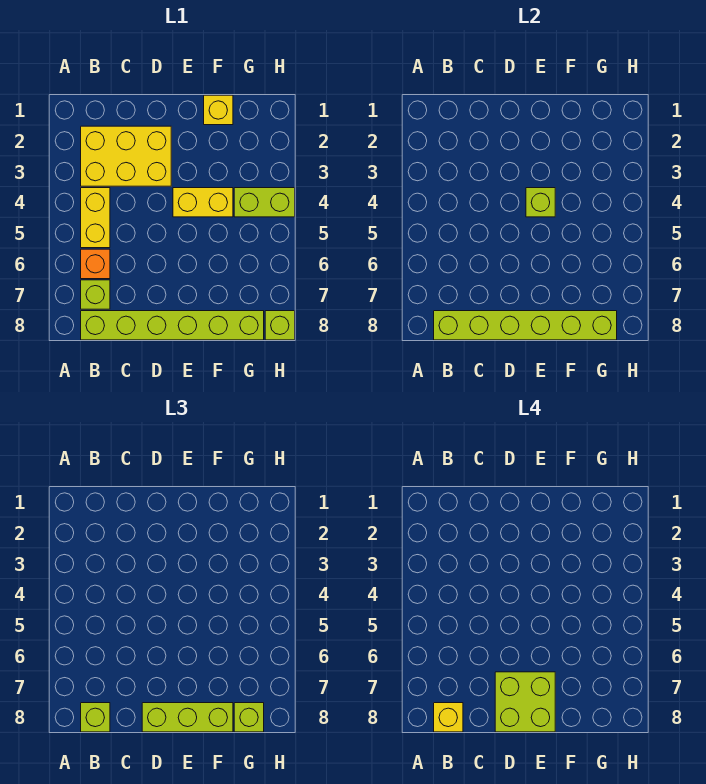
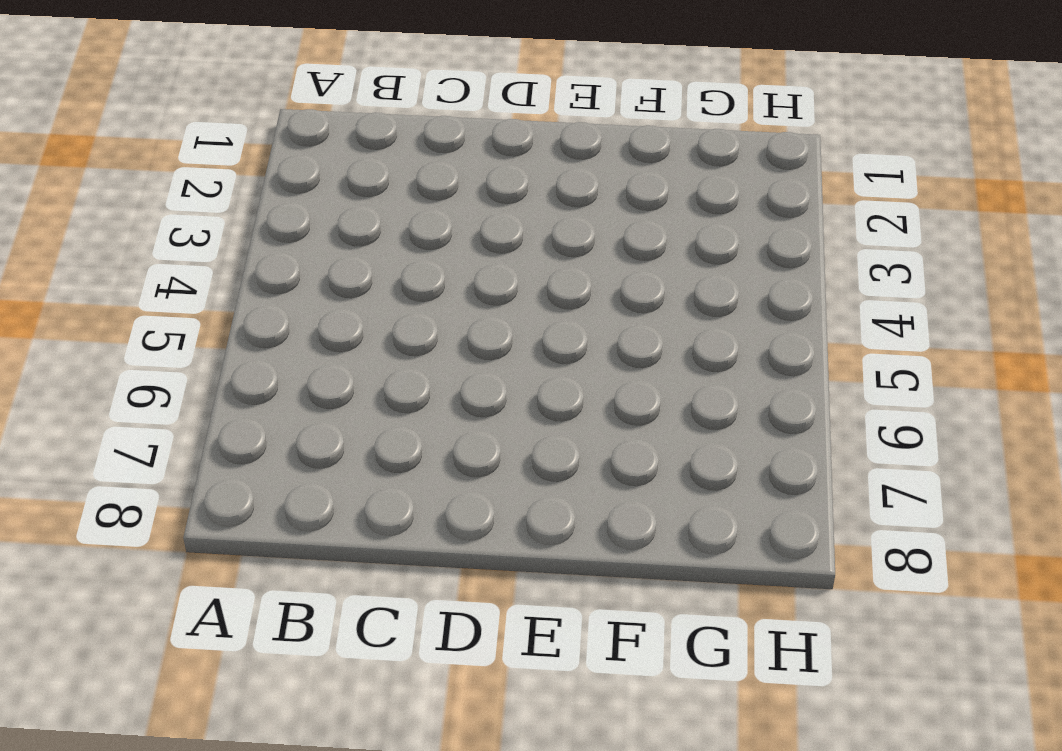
none -> yellow brick B2:D3 level 1
none -> yellow brick B4:B5 level 1
none -> orange brick B6 level 1

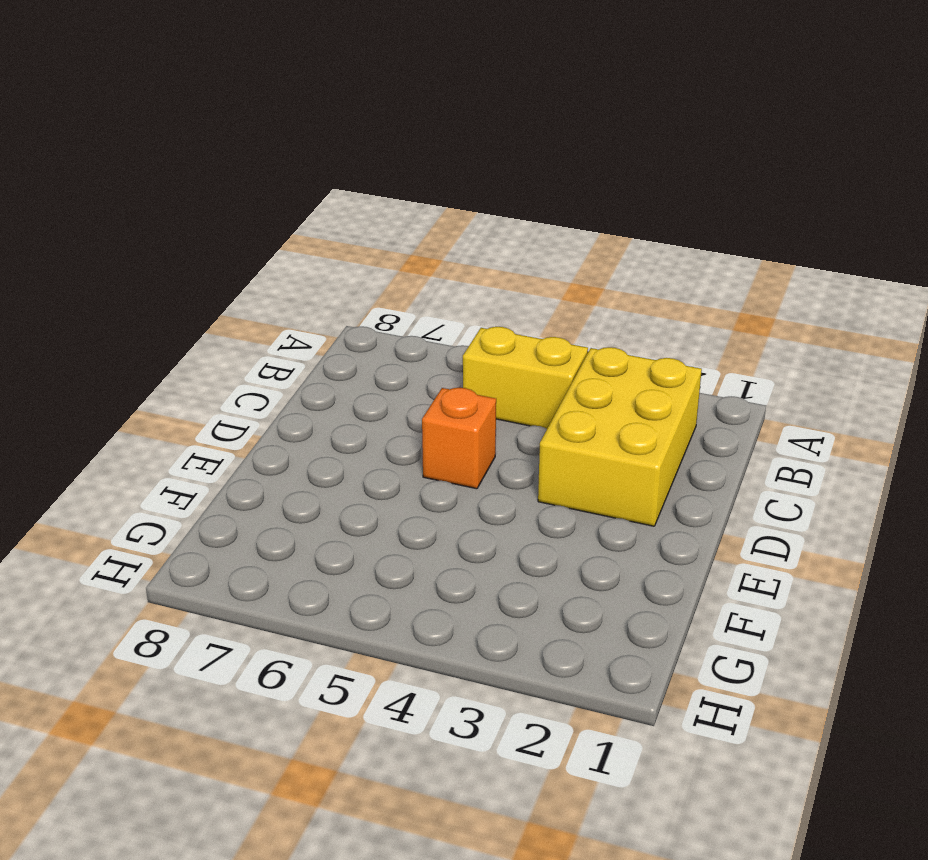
orange brick D5 level 1 -> orange brick B6 level 1
none -> lime brick B7 level 1
none -> lime brick B8:G8 level 1
none -> yellow brick E4:F4 level 1

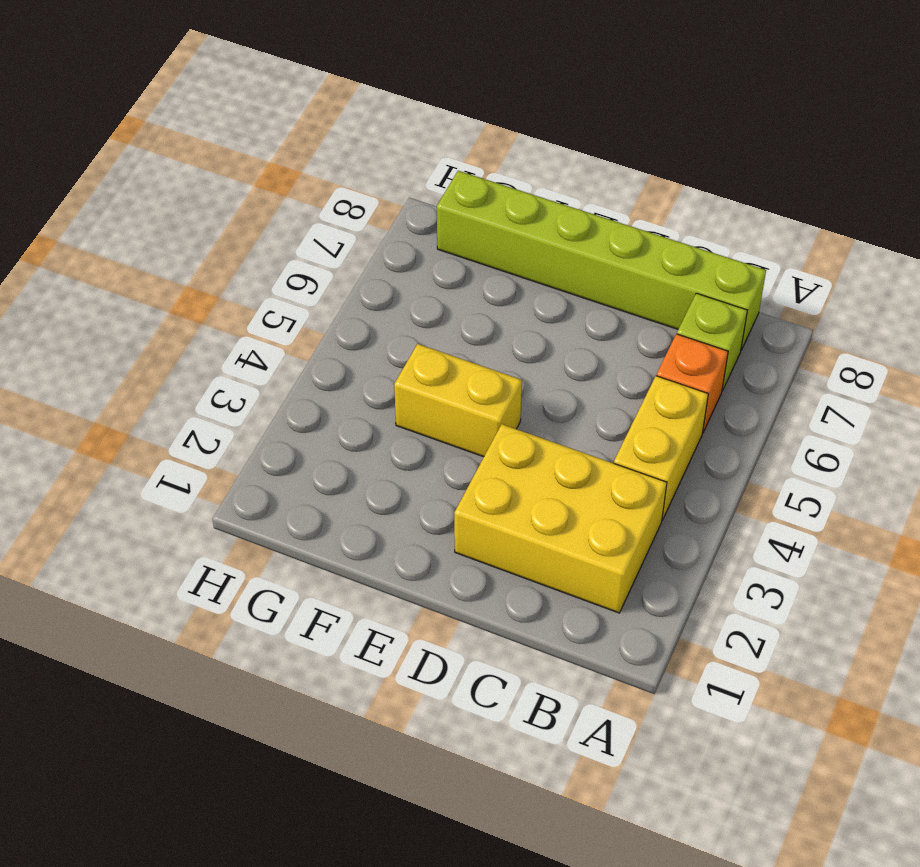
none -> yellow brick F1 level 1
none -> lime brick G4:H4 level 1
none -> lime brick H8 level 1

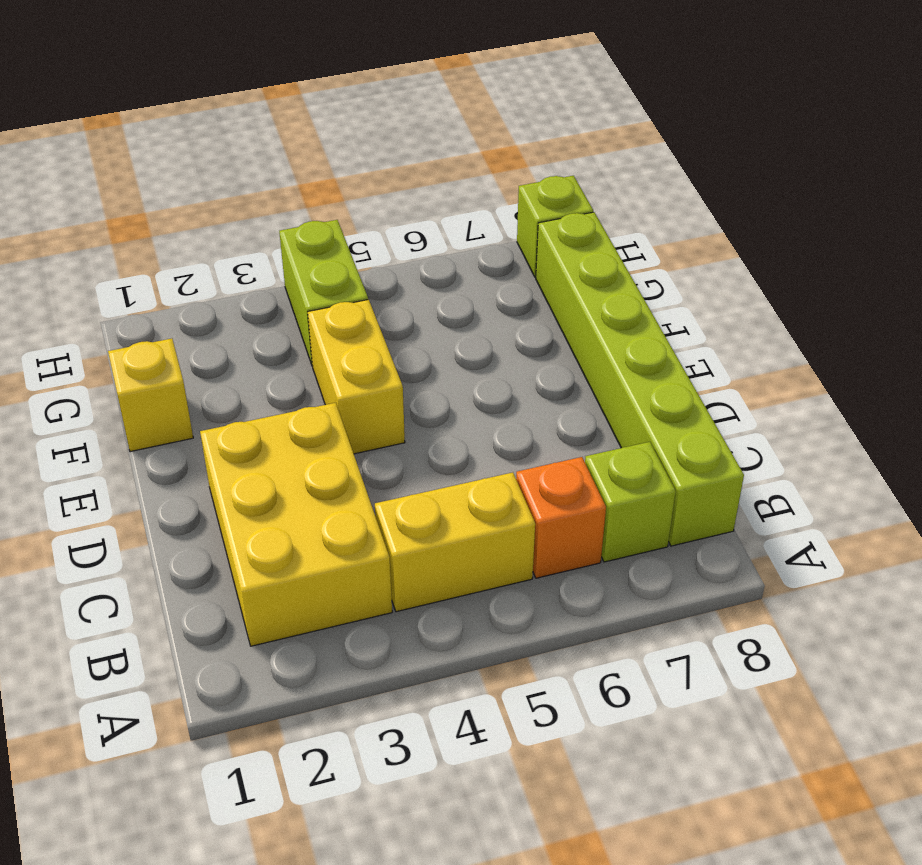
none -> lime brick B8:G8 level 2
none -> lime brick E4 level 2
none -> lime brick B8 level 3

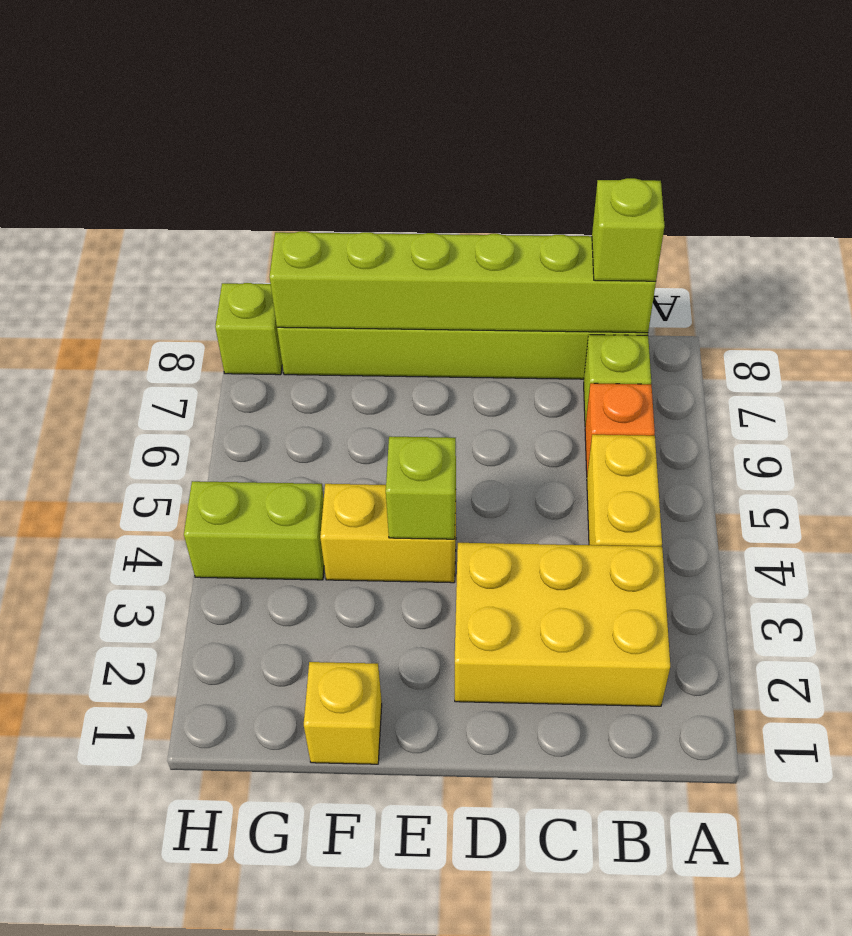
none -> lime brick D8:F8 level 3
none -> lime brick G8 level 3
none -> yellow brick B8 level 4

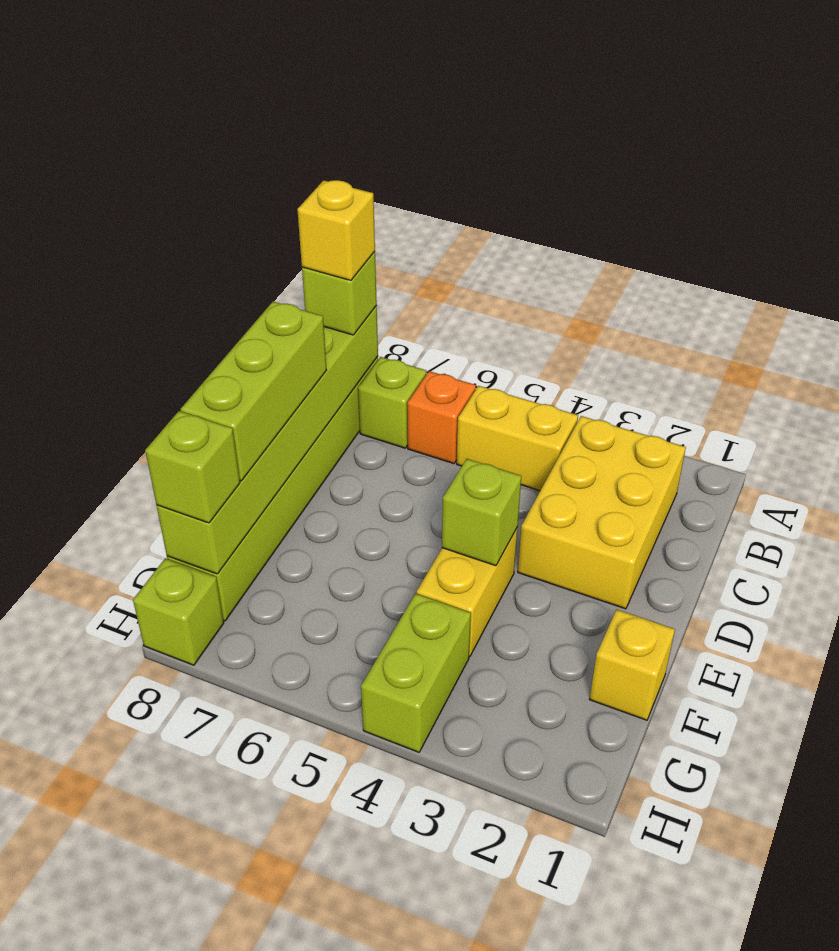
none -> lime brick D7:E8 level 4

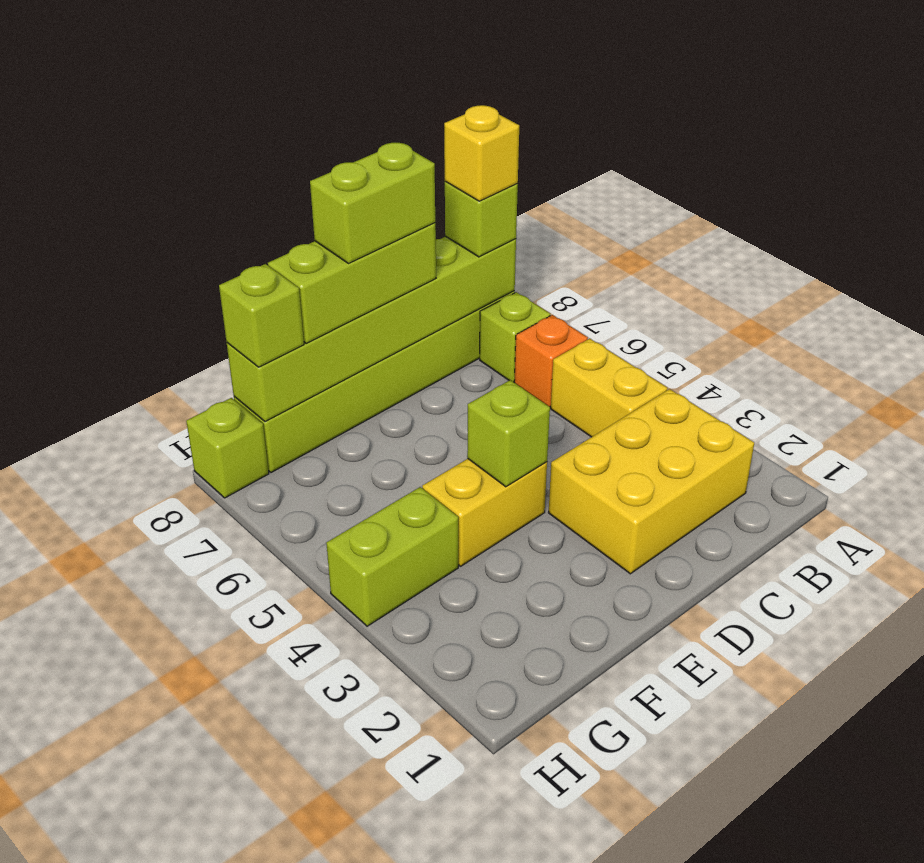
lime brick D8:E8 level 4 -> lime brick D7:E8 level 4
none -> yellow brick F1 level 1

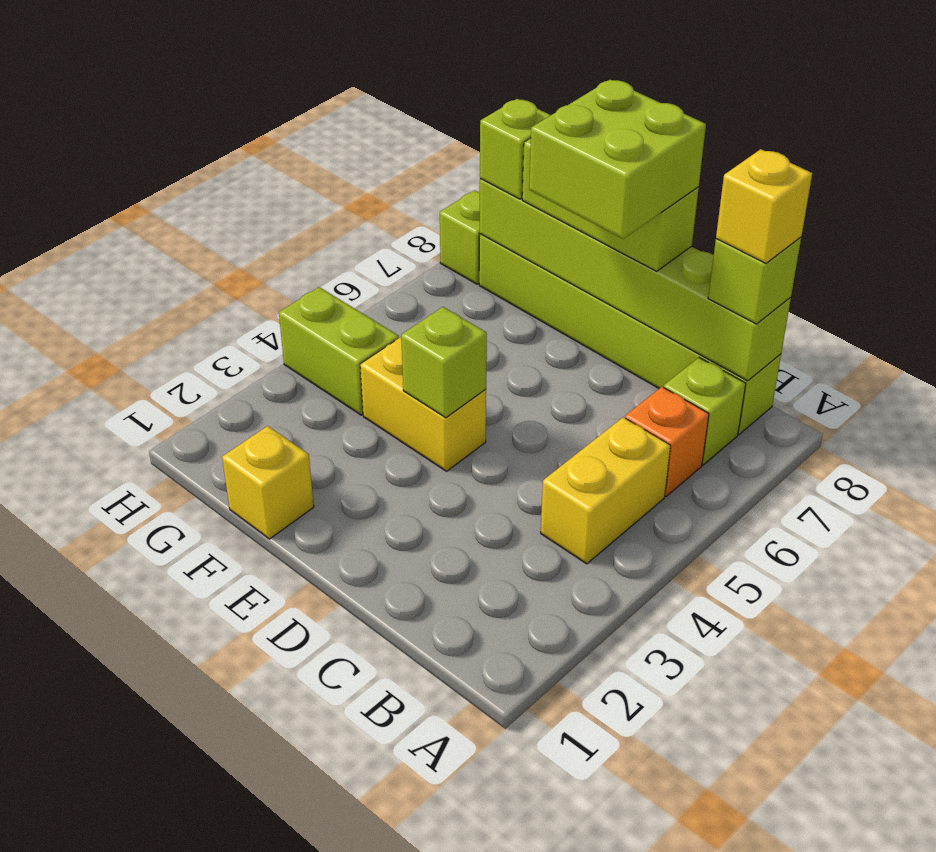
none -> yellow brick B2:D3 level 1

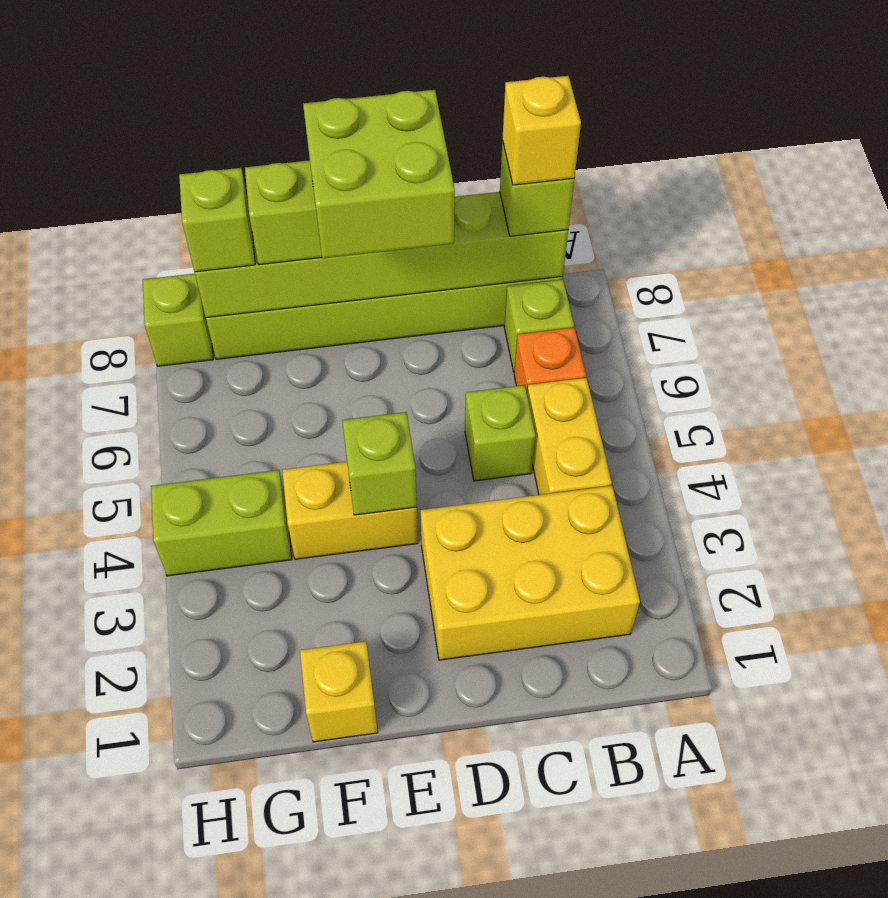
lime brick C5 level 1 -> none

